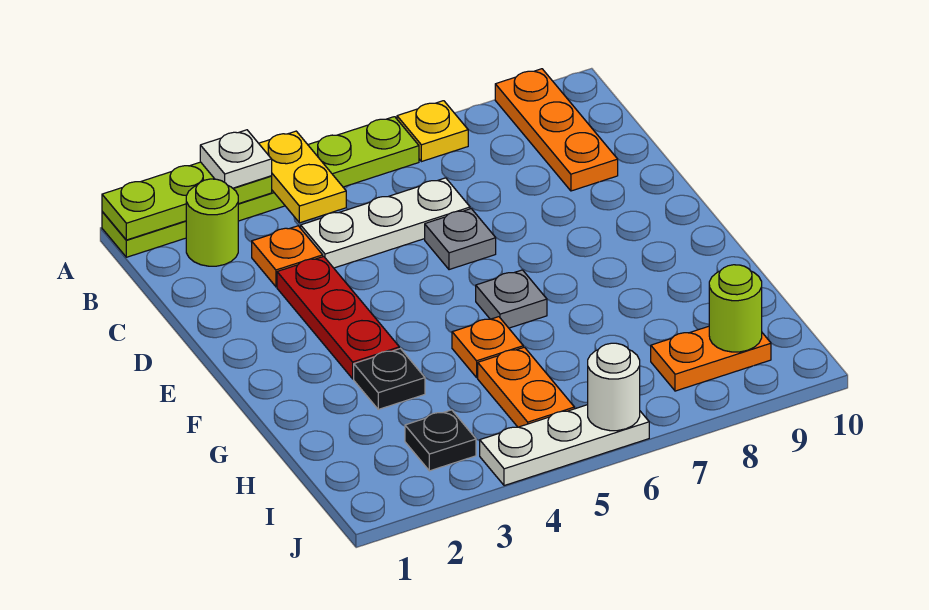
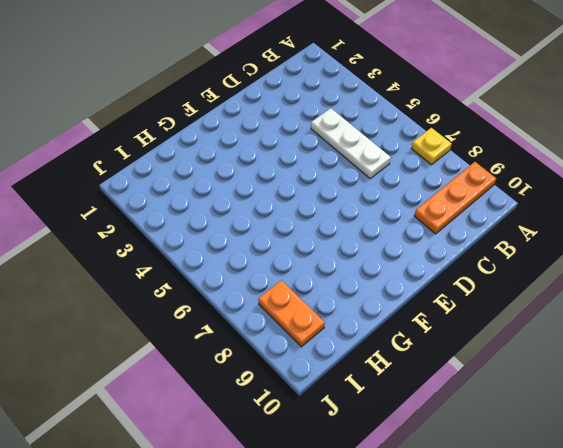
none -> lime plate A1:A6 level 1
none -> lime round brick B2 level 1
none -> orange plate C3 level 1

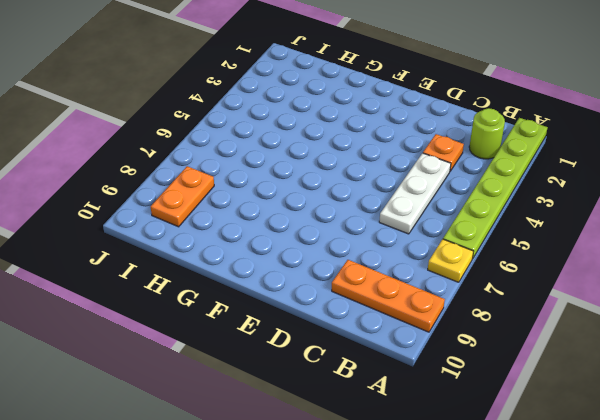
none -> red plate D3:F3 level 1
none -> grey plate D6 level 1
none -> grey plate F6 level 1

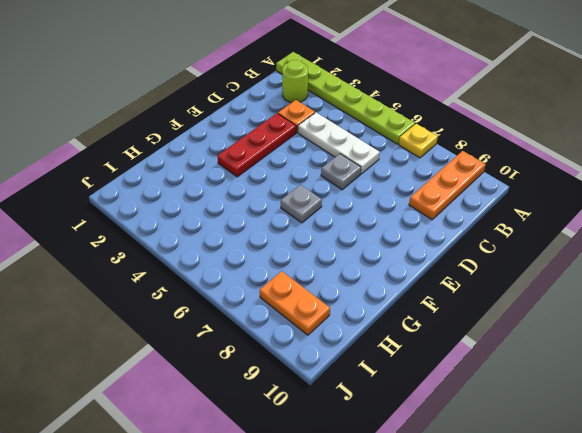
none -> black plate G3 level 1
none -> orange plate G5 level 1
none -> orange plate H5:I5 level 1

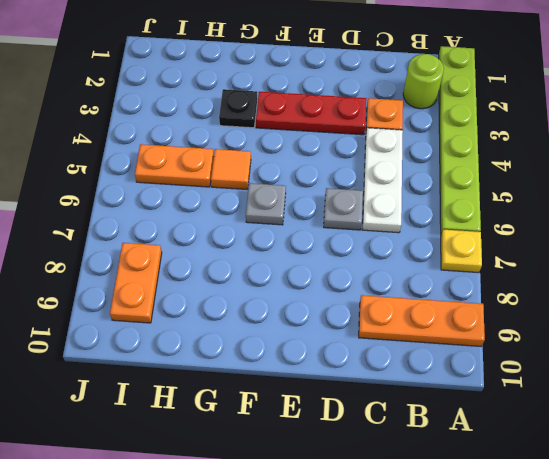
orange tile G5 level 1 -> orange plate G5 level 1
none -> black plate I3 level 1
none -> white plate J4:J6 level 1
none -> lime plate A1:A3 level 2

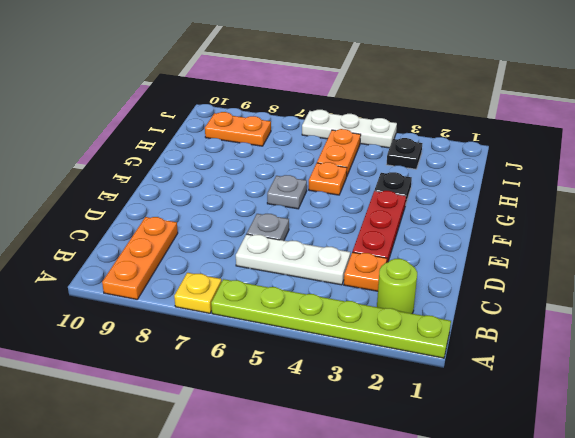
none -> lime plate A1:A3 level 2
none -> yellow plate A4:B4 level 2
none -> lime round brick I9 level 2

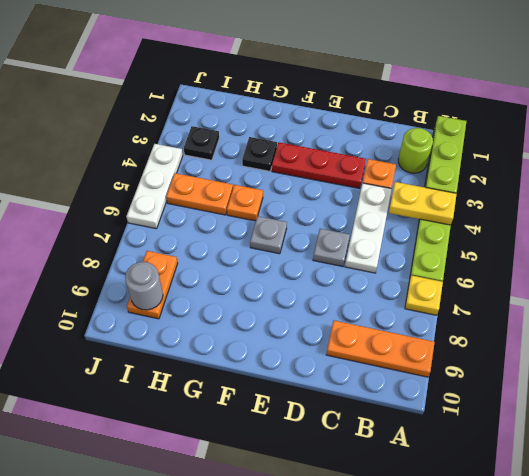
grey round brick I9 level 2 -> lime round brick I9 level 2
none -> white round brick J6 level 2
none -> white plate A3 level 3

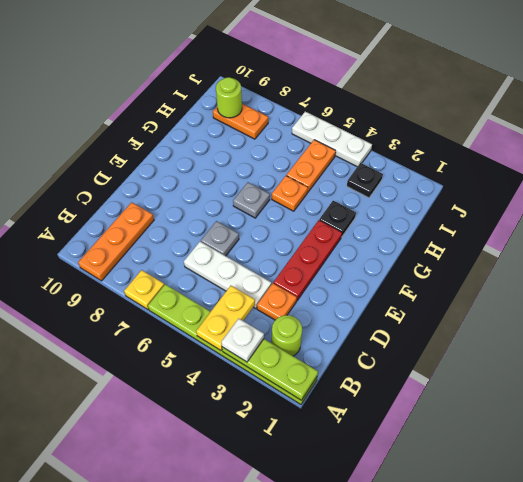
none -> white round brick J6 level 2

